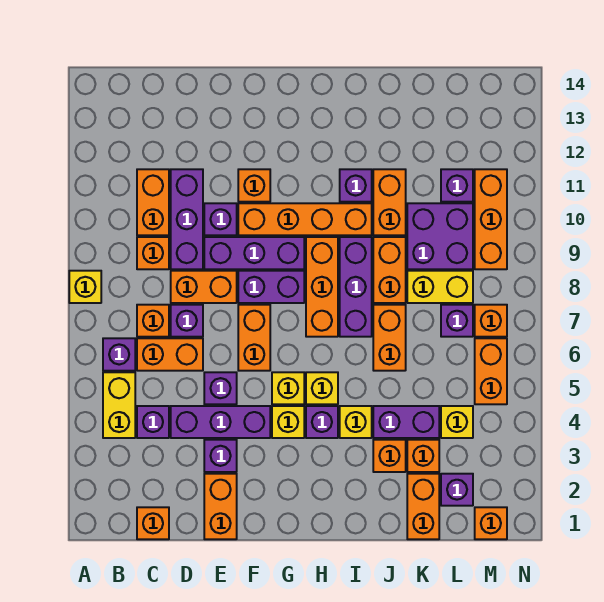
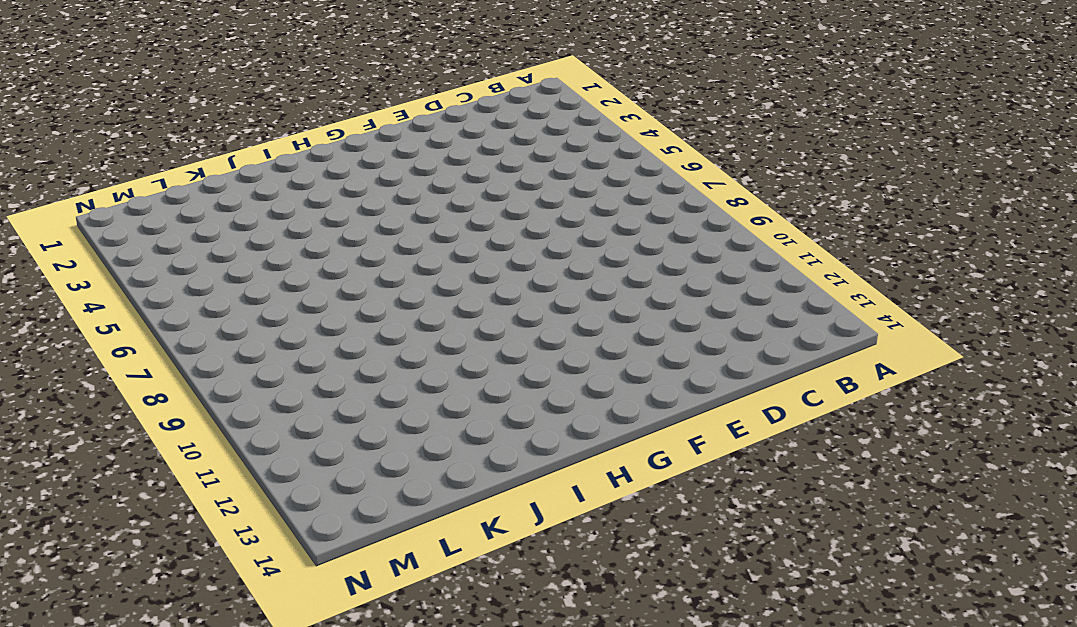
none -> yellow brick A8 level 1
none -> yellow brick B4:B5 level 1
none -> purple brick B6 level 1
none -> orange brick C1 level 1

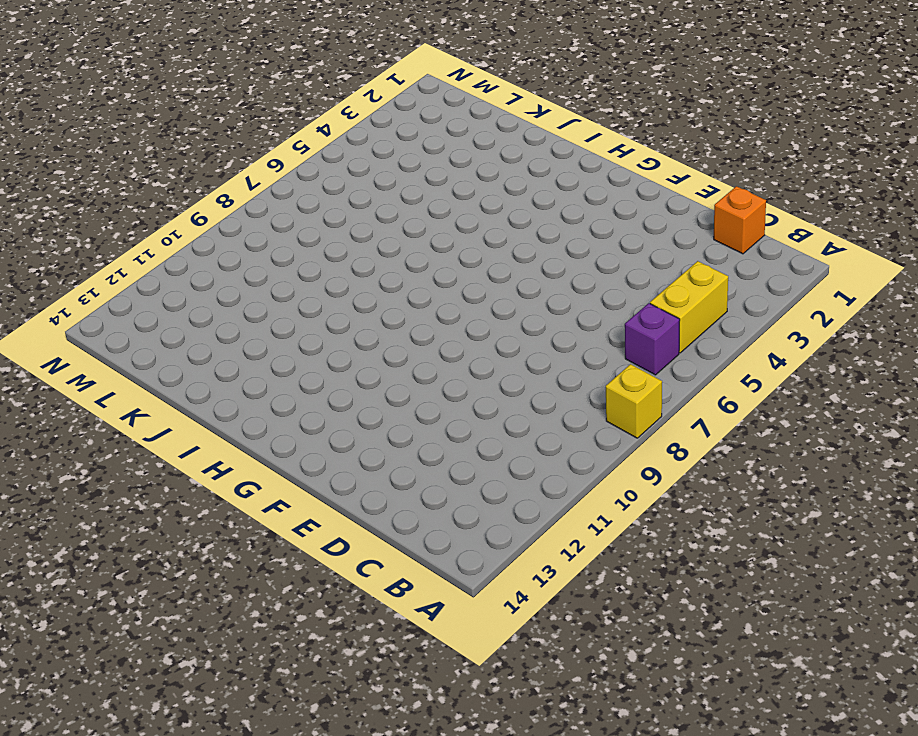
none -> purple brick C4 level 1
none -> orange brick C6:D6 level 1
none -> orange brick C7 level 1
none -> orange brick C9 level 1

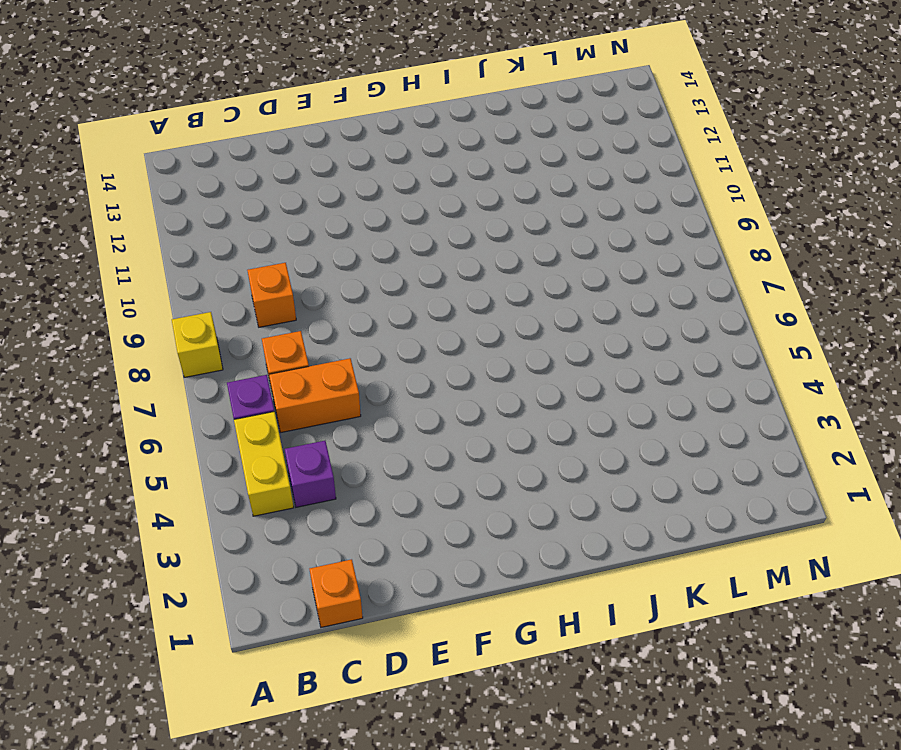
none -> orange brick C10:C11 level 1
none -> purple brick D4:F4 level 1
none -> purple brick D7 level 1
none -> orange brick D8:E8 level 1

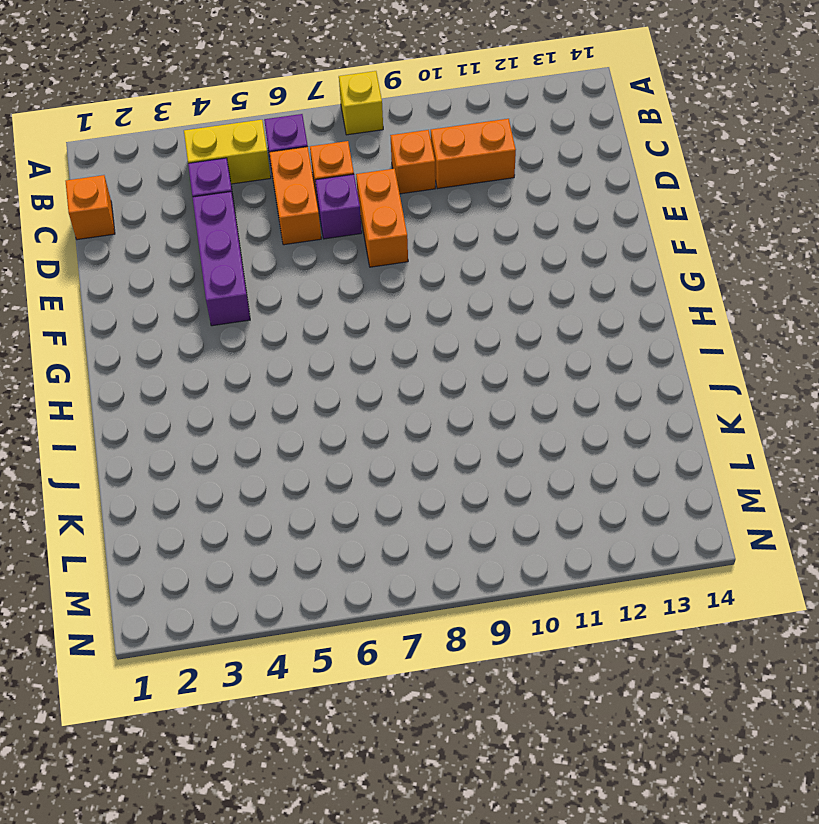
none -> purple brick D9:D11 level 1
none -> orange brick E1:E2 level 1
none -> purple brick E3 level 1
none -> purple brick E5 level 1

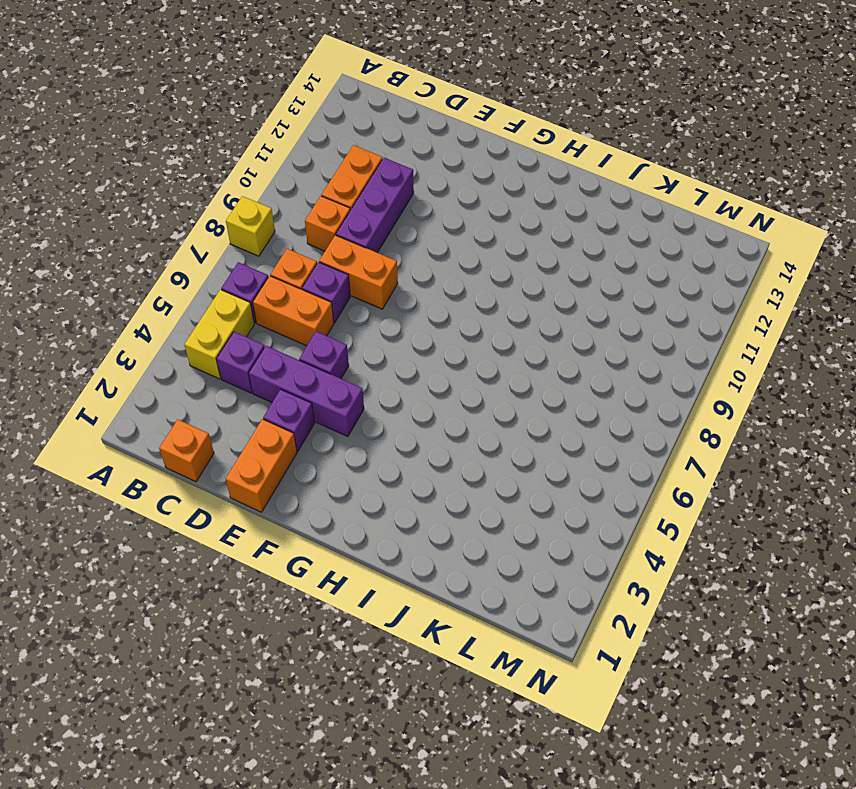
none -> purple brick E9:G9 level 1
none -> purple brick E10 level 1
none -> orange brick F6:F7 level 1
none -> purple brick F8:G8 level 1

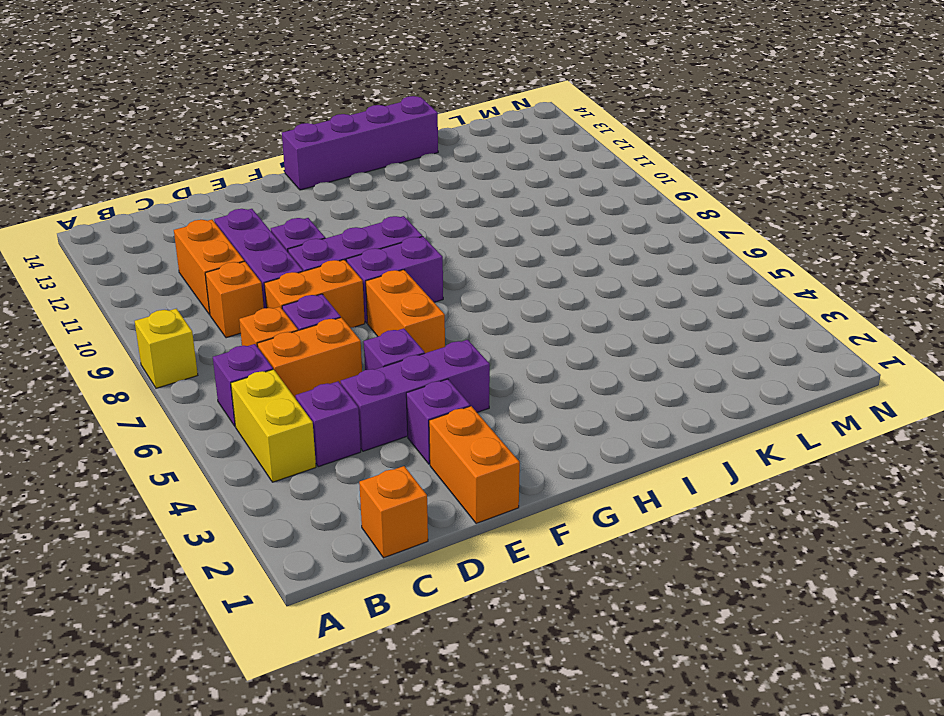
purple brick G14:J14 level 1 -> none
none -> orange brick F10:I10 level 1
none -> orange brick F11 level 1
none -> yellow brick G4 level 1
none -> yellow brick G5 level 1

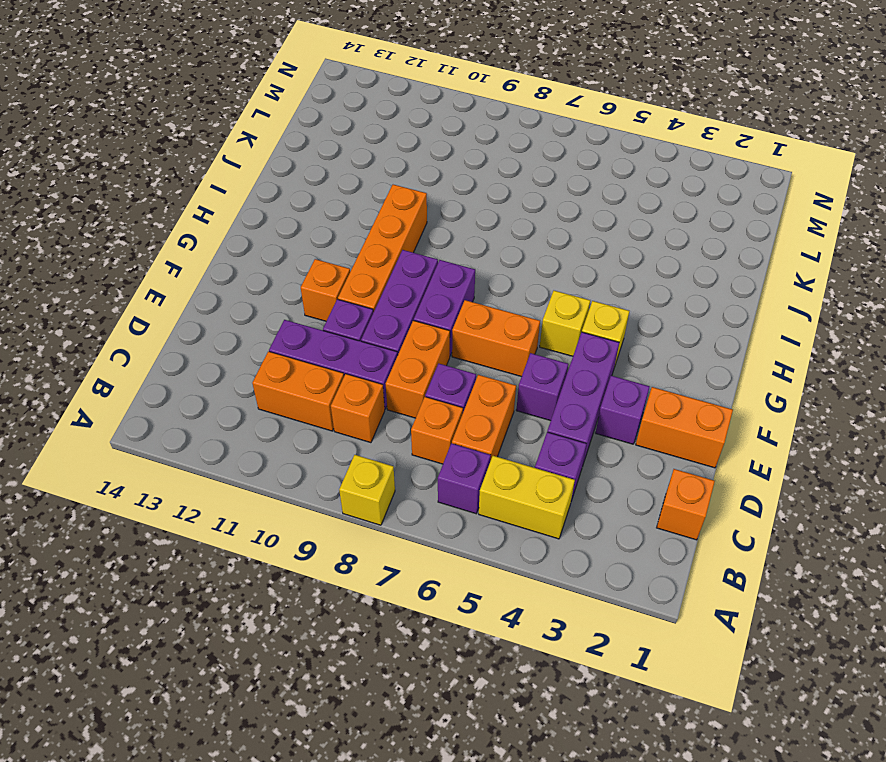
none -> purple brick H4 level 1
none -> yellow brick H5 level 1
none -> orange brick H7:H9 level 1
none -> yellow brick I4 level 1

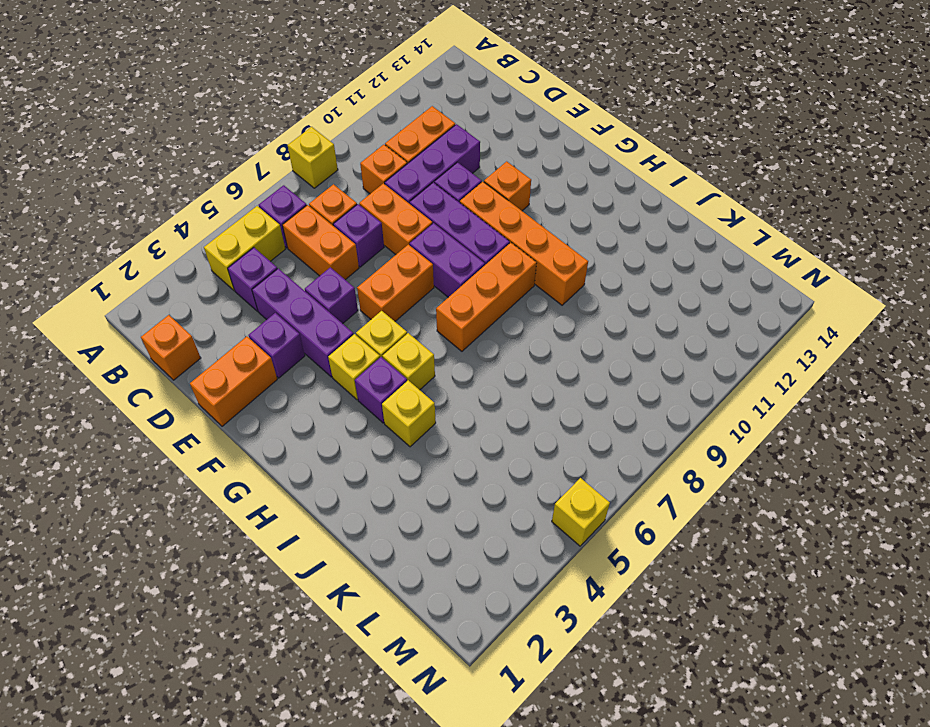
yellow brick N5 level 1 -> yellow brick L4 level 1
none -> purple brick I7:I9 level 1
none -> purple brick I11 level 1
none -> orange brick J3 level 1
none -> purple brick J4:K4 level 1

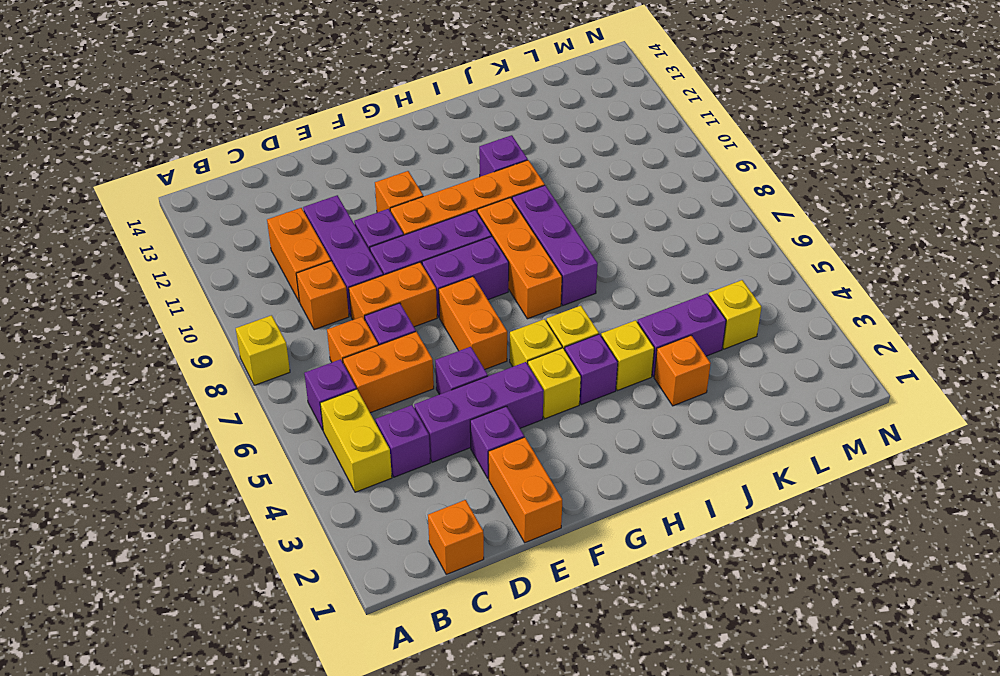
none -> orange brick J6:J7 level 1
none -> orange brick J8:J9 level 1
none -> orange brick J10:J11 level 1
none -> orange brick K1:K2 level 1

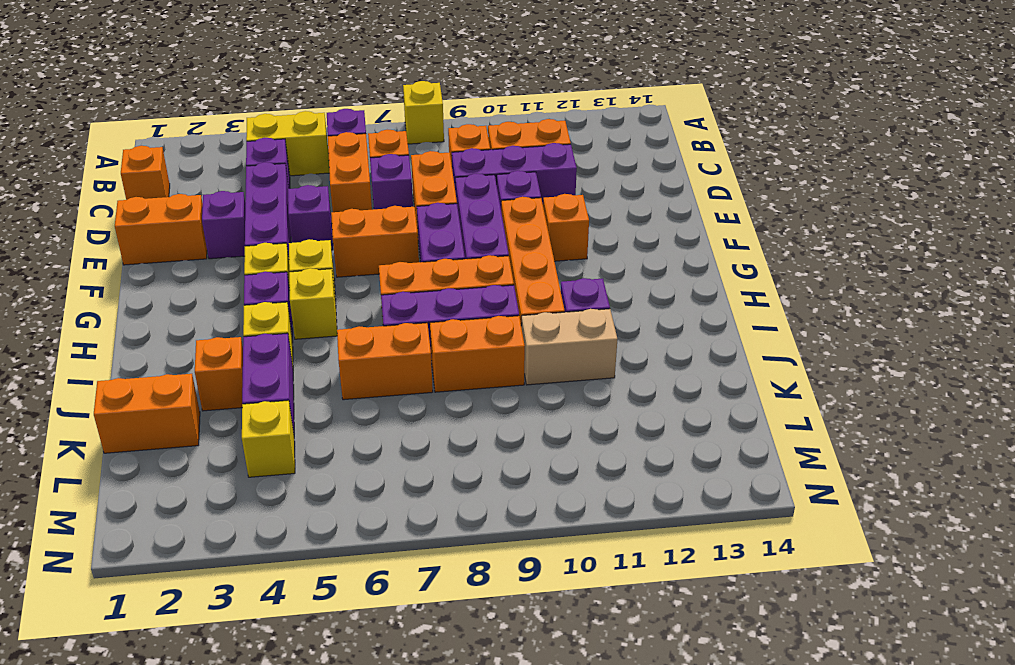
tan brick J10:J11 level 1 -> orange brick J10:J11 level 1
none -> orange brick K3 level 1
none -> yellow brick K8:L8 level 1
none -> purple brick K9:L10 level 1
none -> purple brick L2 level 1

